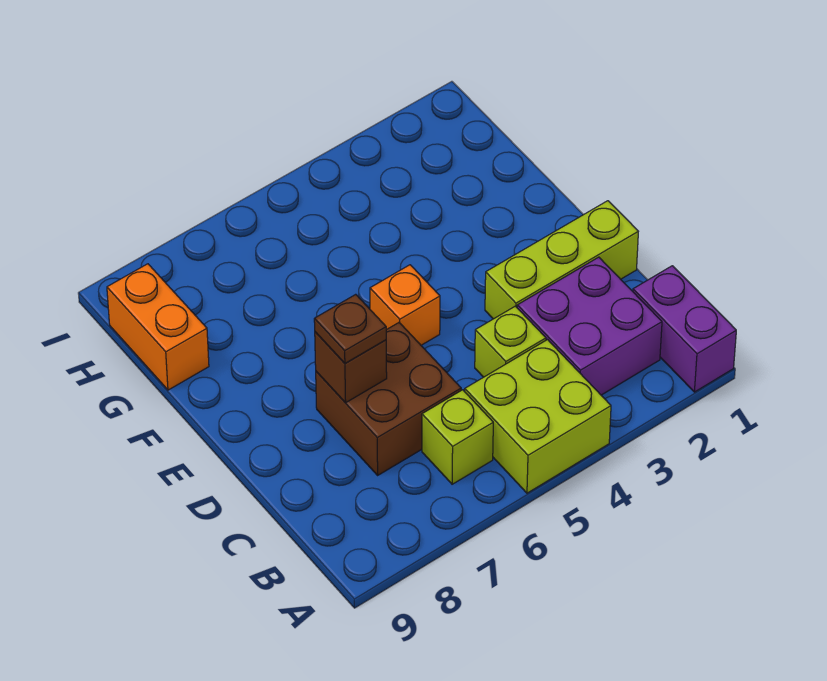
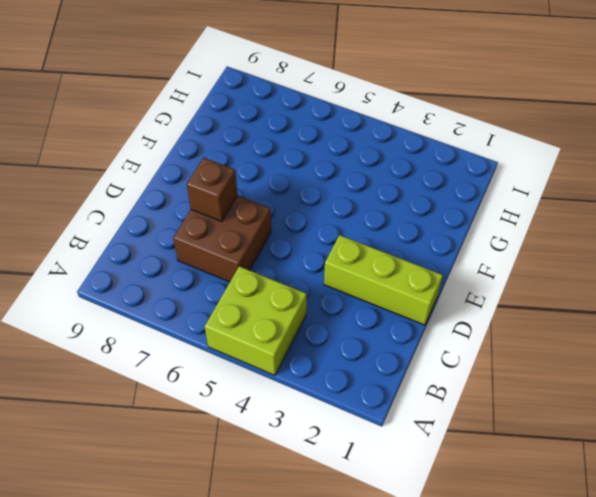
none -> purple brick A1:B1 level 1
none -> purple brick B2:C3 level 1

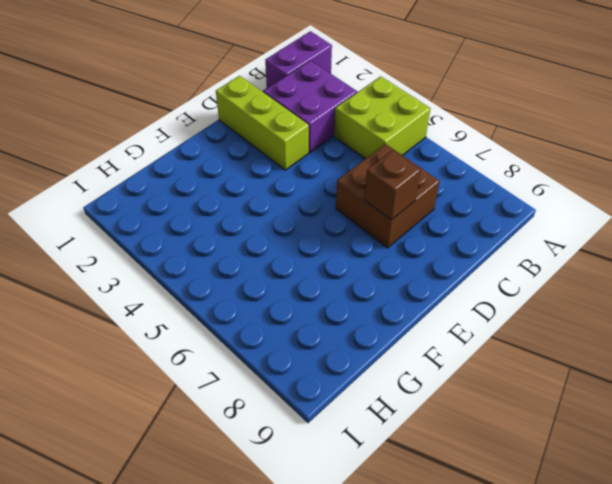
none -> lime brick B6 level 1
none -> lime brick C4 level 1

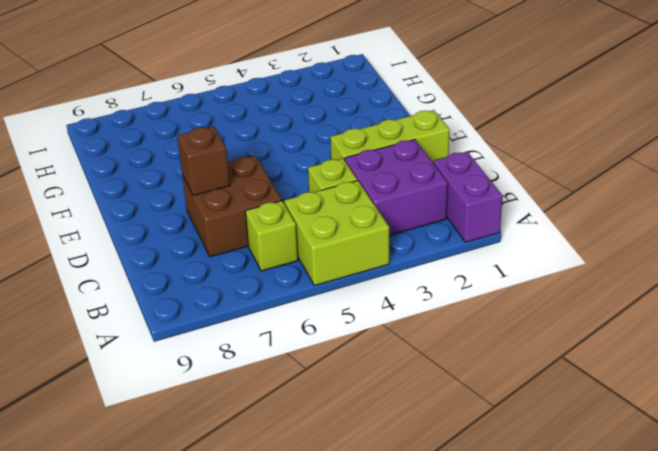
none -> orange brick E5 level 1
none -> orange brick G9:H9 level 1

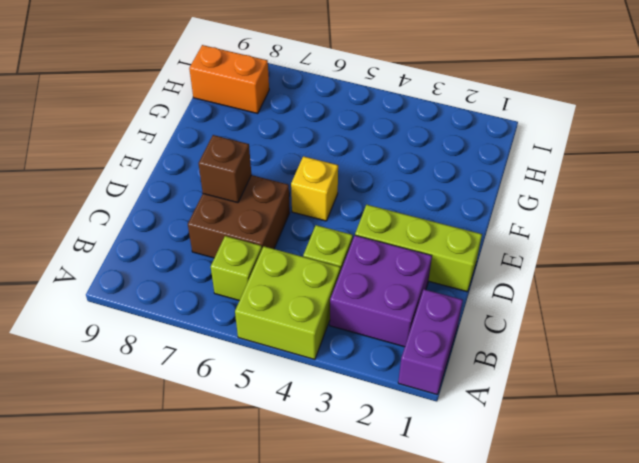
yellow brick E5 level 1 -> orange brick E5 level 1
orange brick H8:H9 level 1 -> orange brick G9:H9 level 1
none -> brown plate D7 level 3

